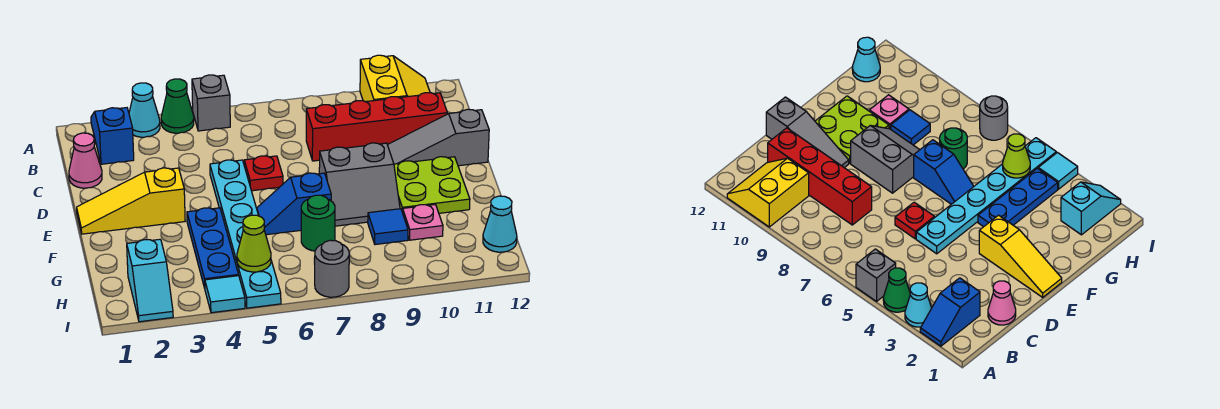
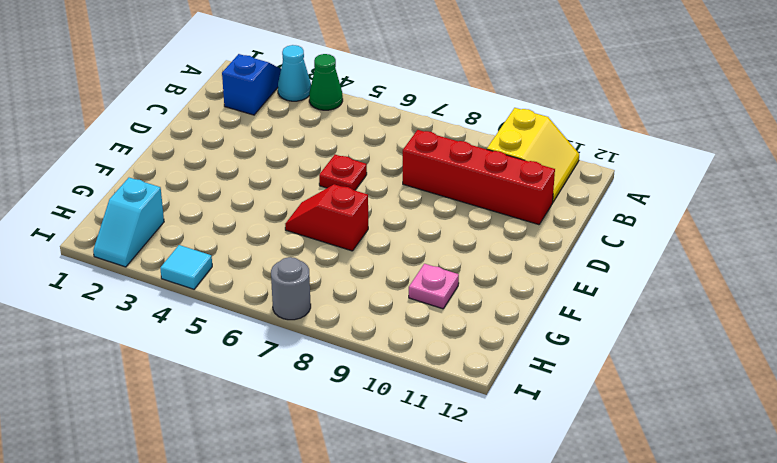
red slope F6:F7 level 1 top 7 -> blue slope F6:F7 level 1 top 7
none -> grey brick A5 level 1
none -> pink cone C1 level 1
none -> cyan plate D5:I5 level 1

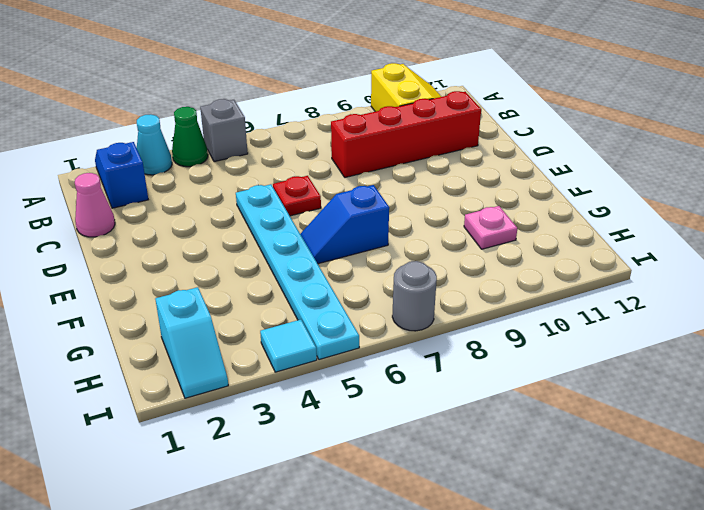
none -> grey slope D10:D12 level 1 top 12
none -> yellow slope E1:E3 level 1 top 3
none -> grey slope E8:F9 level 1 top E

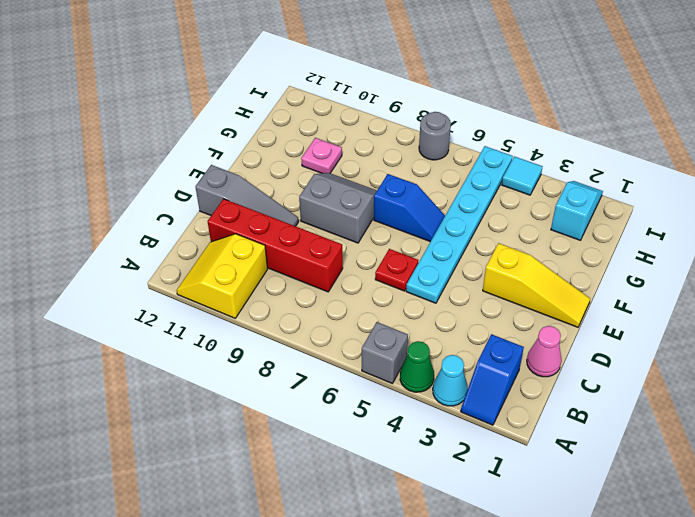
none -> lime plate E10:F11 level 1
none -> blue plate F4:H4 level 1
none -> green round brick G7 level 1

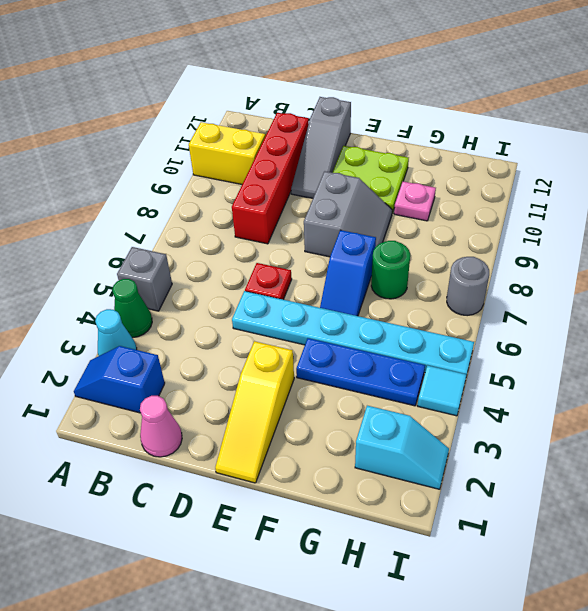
none -> blue tile G9 level 1
none -> cyan cone H12 level 1
none -> lime cone H5 level 2

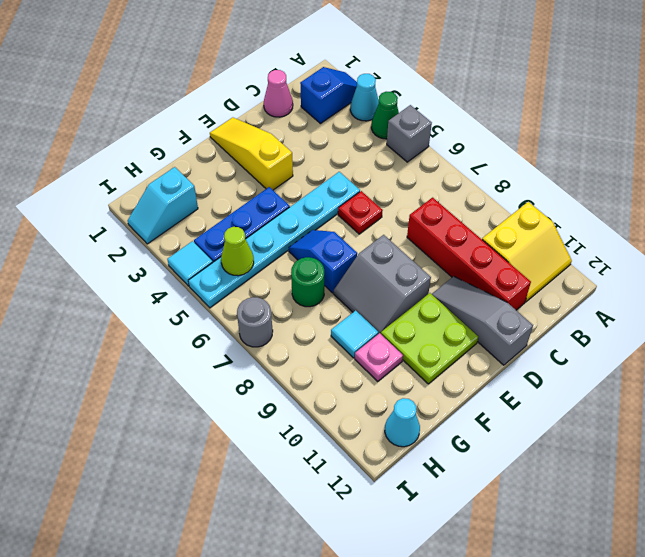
cyan tile G9 level 1 -> blue tile G9 level 1

